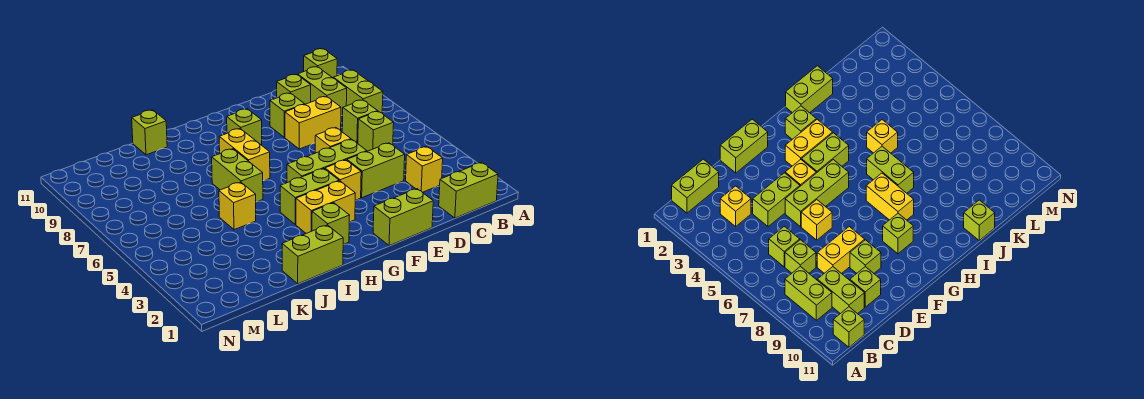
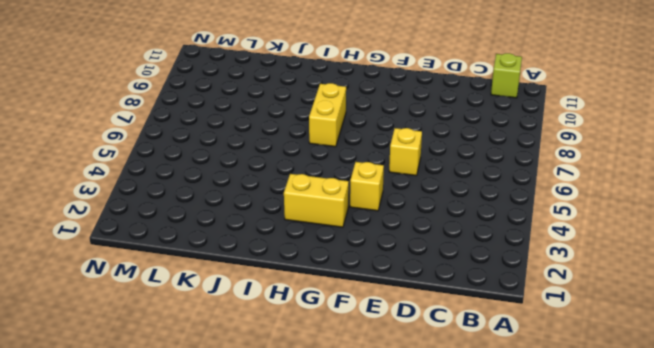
none -> lime brick B1:C1 level 1
none -> lime brick B8:B9 level 1
none -> yellow brick C3 level 1

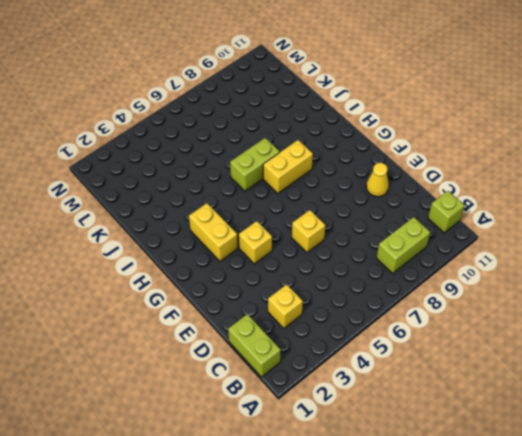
yellow cone E10 level 1 -> none
none -> lime brick C6 level 1
none -> lime brick C7 level 1
none -> lime brick C9:C10 level 1

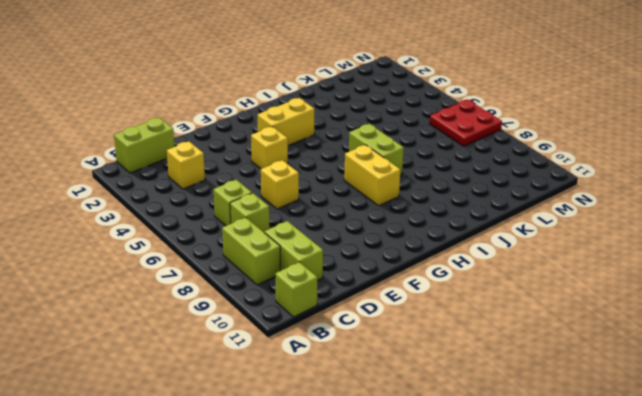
red plate M6:N7 level 1 -> none
none -> lime brick D4:E4 level 1
none -> yellow brick D8:E8 level 1
none -> lime brick D10 level 1

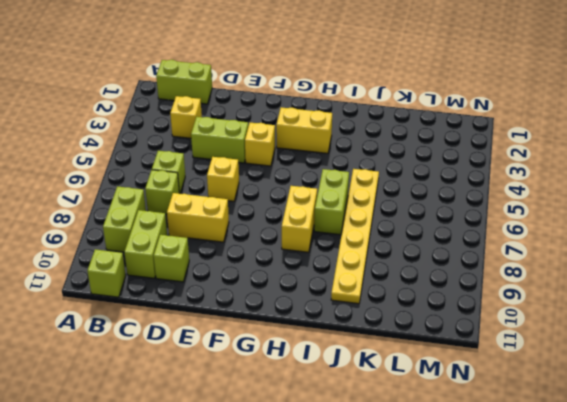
yellow plate J5:J10 level 1 -> yellow brick J5 level 1
none -> lime brick E1:F1 level 1
none -> lime brick E5:G5 level 1
none -> lime brick E9 level 1

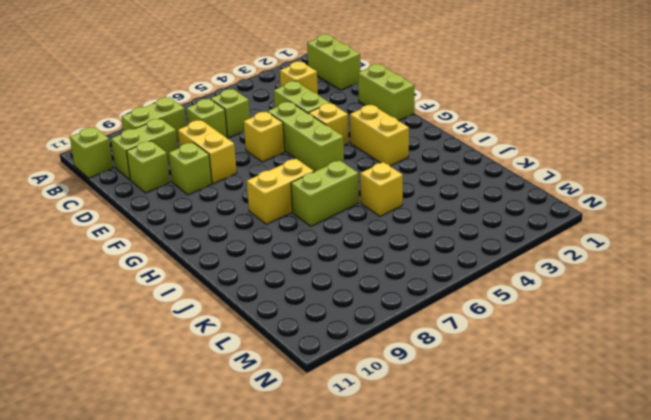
none -> lime brick G4:H4 level 1
none -> lime brick G9 level 1
none -> lime brick H2 level 1

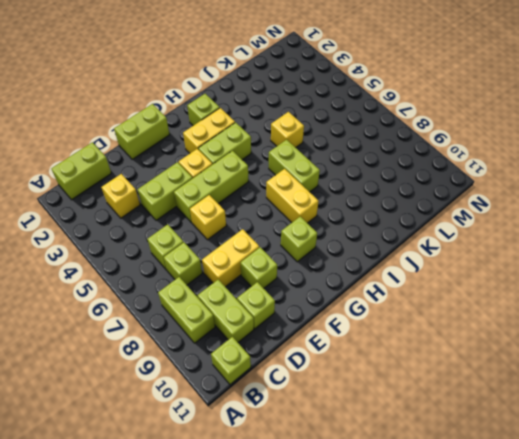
none -> lime brick I1:J1 level 1
none -> lime brick J11 level 1

